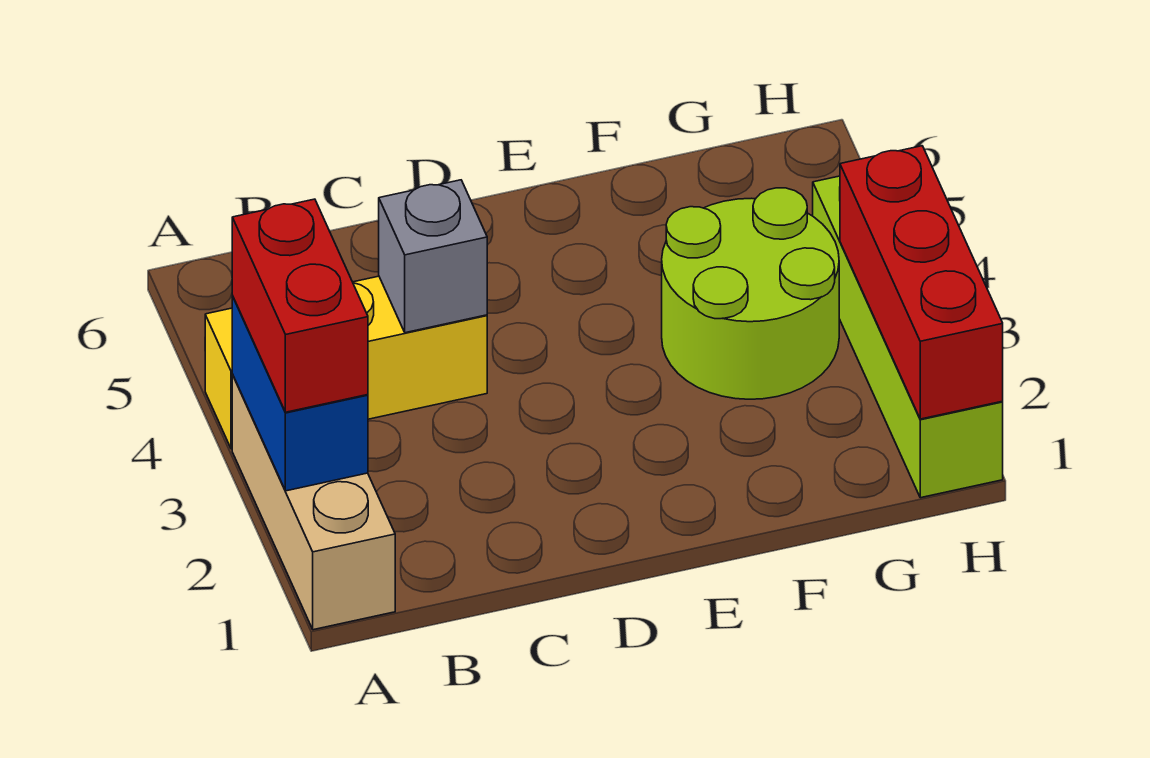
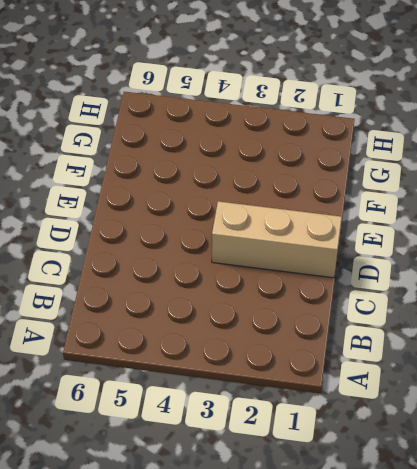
tan brick D1:D3 level 1 -> tan brick A1:A3 level 1
none -> yellow brick A4:C4 level 1
none -> lime round brick F3:G4 level 1

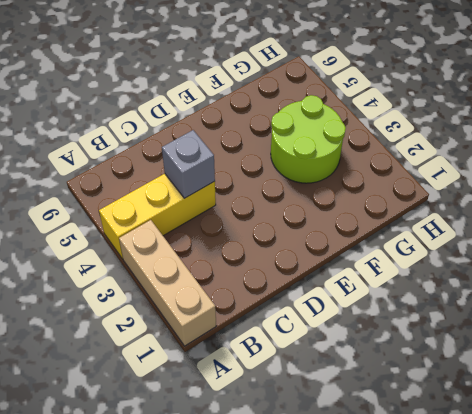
none -> lime brick H1:H4 level 1
none -> blue brick A2:A3 level 2

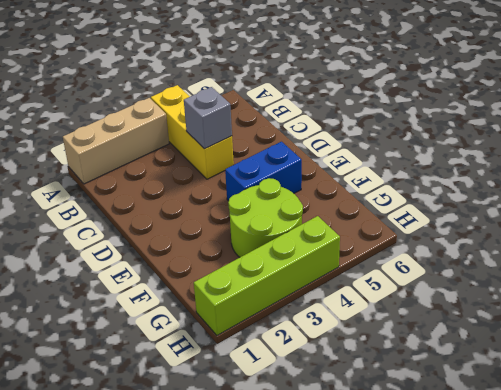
blue brick E4:E5 level 1 -> blue brick A2:A3 level 2
none -> red brick H1:H3 level 2
none -> red brick A2:A3 level 3

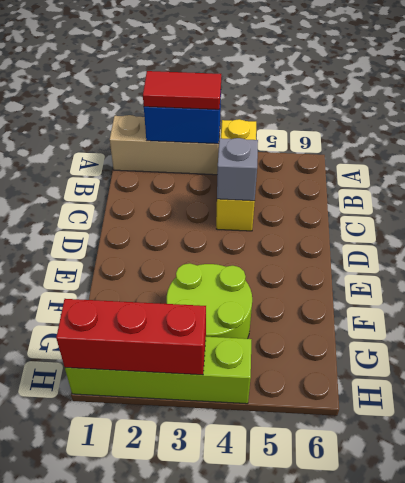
red tile A2:A3 level 3 -> red brick A2:A3 level 3

